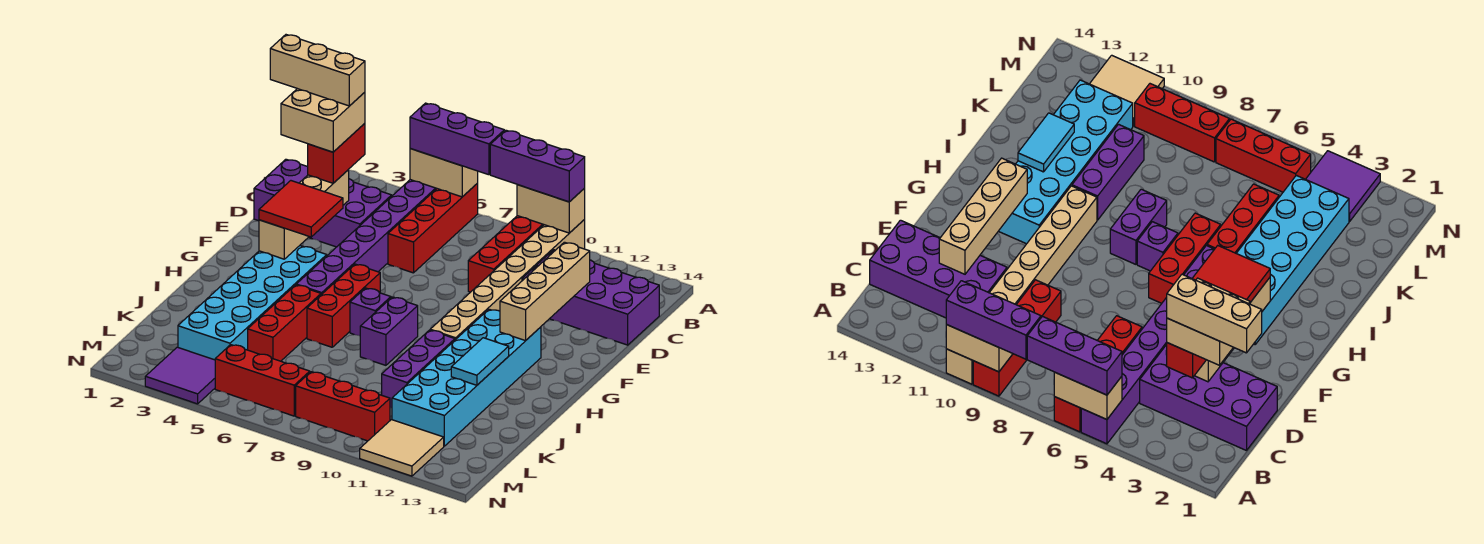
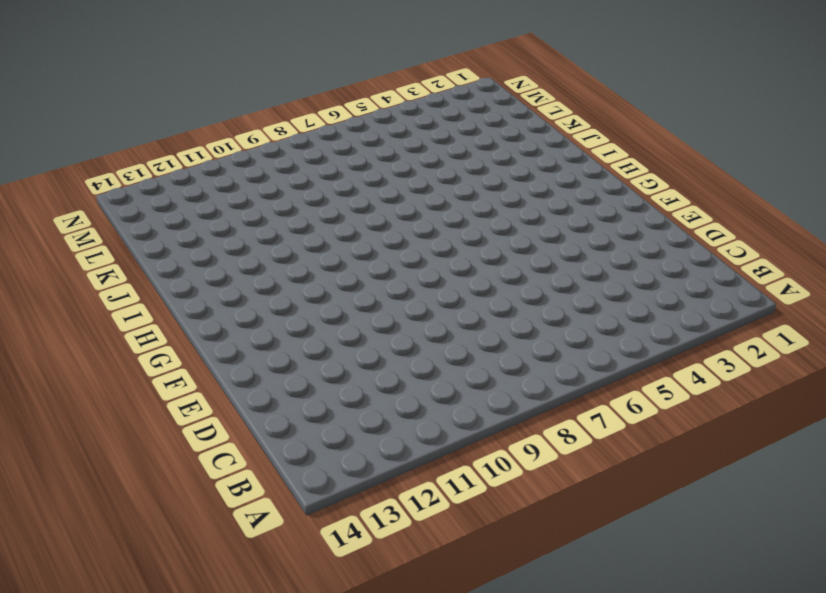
none -> purple brick A5:H5 level 1
none -> red brick A6:D6 level 1
none -> red brick A9:D9 level 1

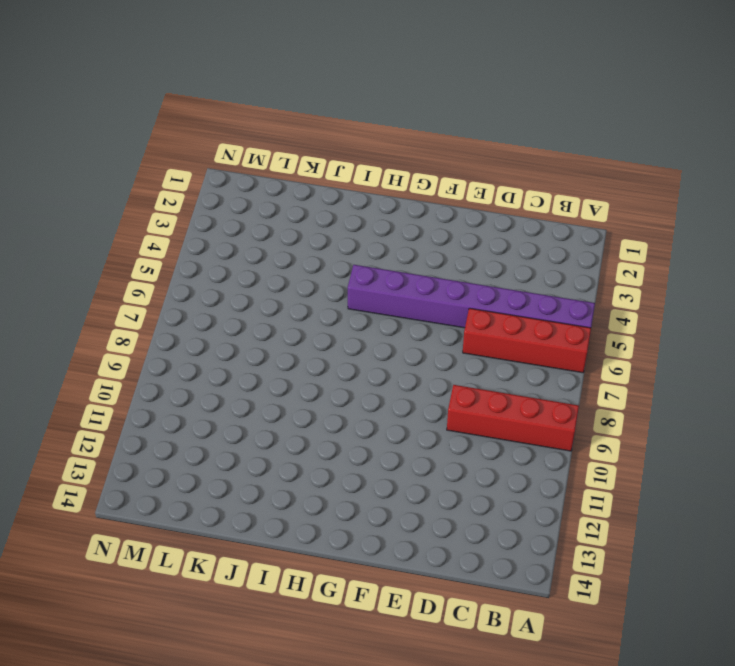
none -> tan brick A10:H10 level 1
none -> purple brick C1:D4 level 1
none -> purple brick C11:D14 level 1

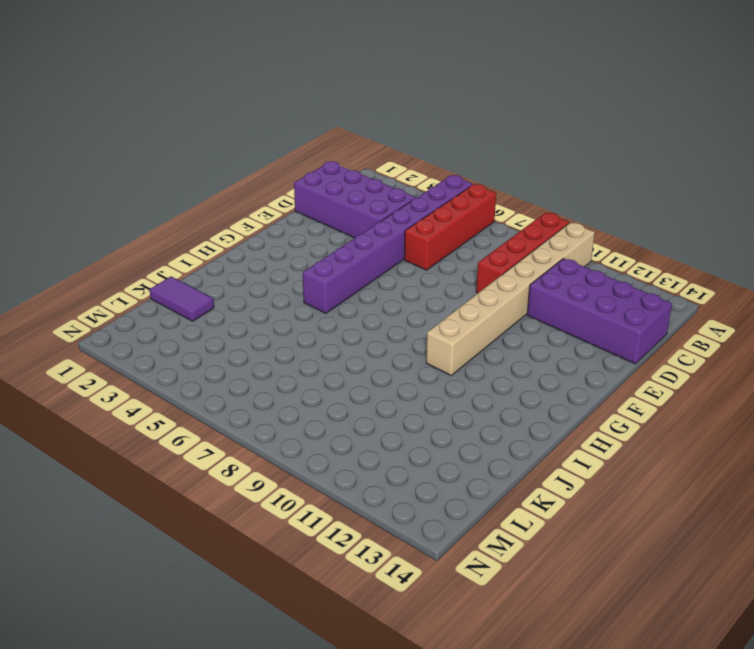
purple tile K1:K2 level 1 -> none
none -> cyan brick G3:L4 level 1
none -> red brick G6:I6 level 1
none -> cyan brick G11:L12 level 1

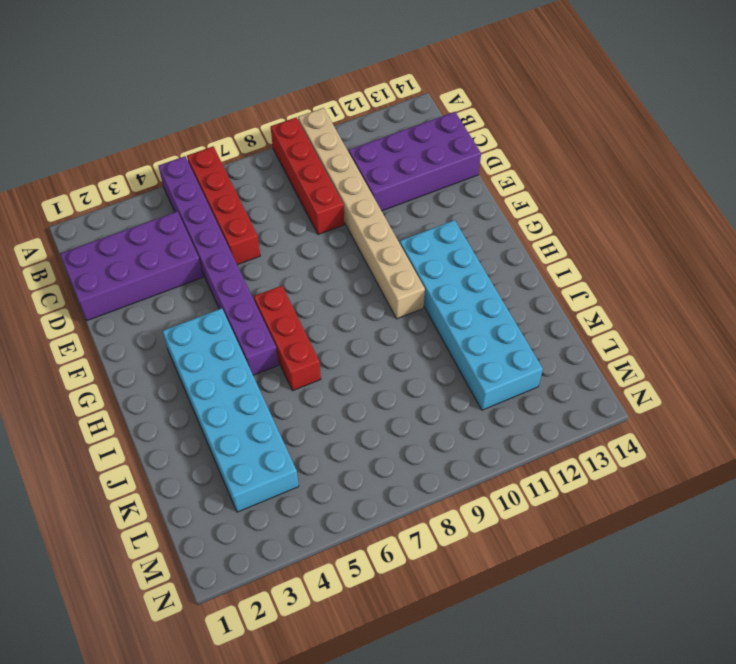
none -> purple brick H7 level 1
none -> purple brick H8:I8 level 1
none -> red brick I5:K5 level 1

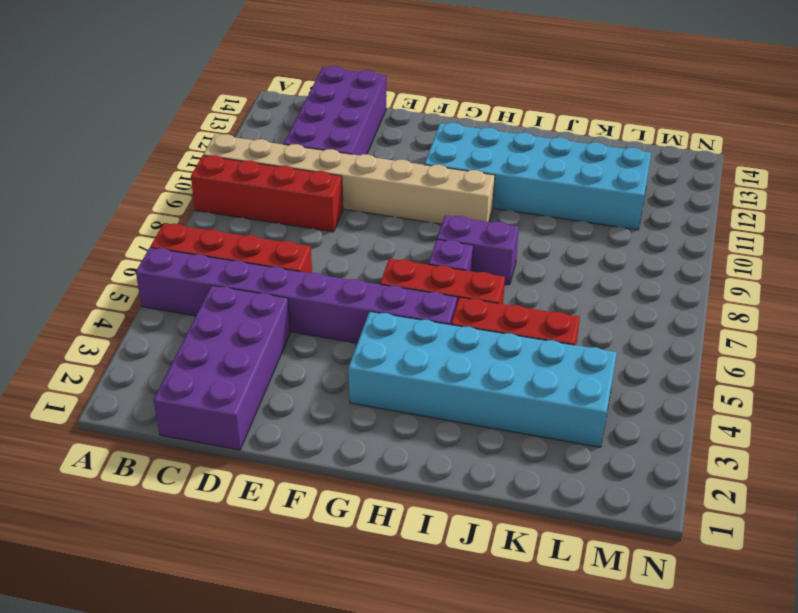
none -> purple brick I10:K10 level 1
none -> purple tile M3:N4 level 1
none -> red brick M5:M7 level 1

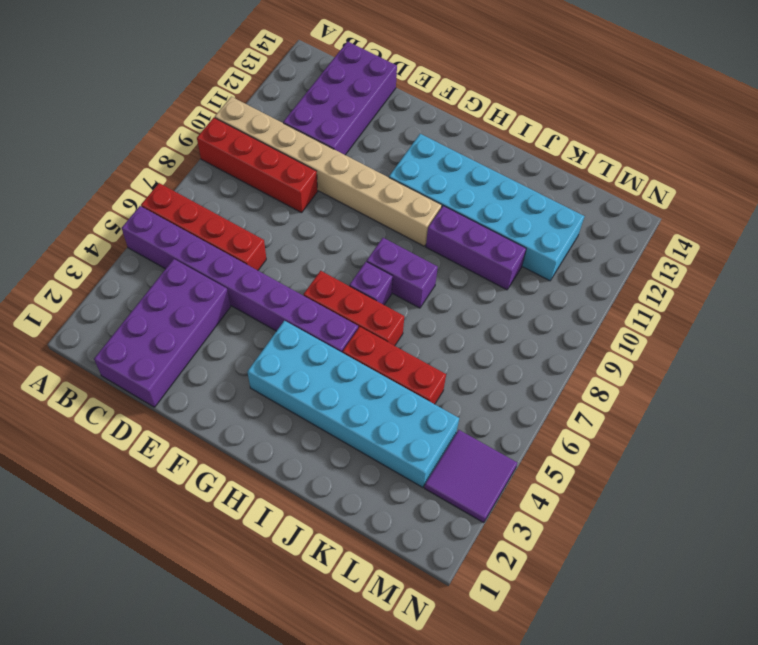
none -> red brick M5:M7 level 1
none -> red brick M8:M10 level 1
none -> tan tile M11:N12 level 1

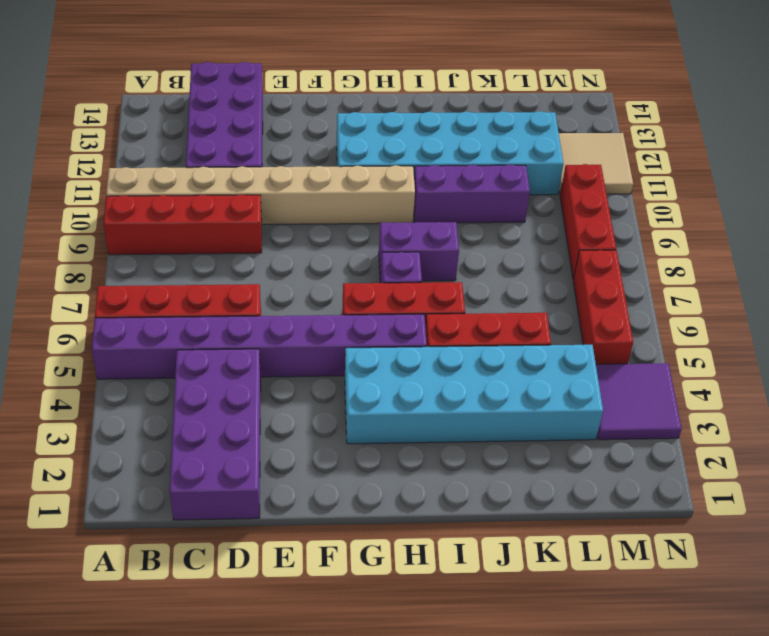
none -> tan brick A5:A6 level 2
none -> tan brick A9:A10 level 2
none -> tan brick D3:G3 level 2

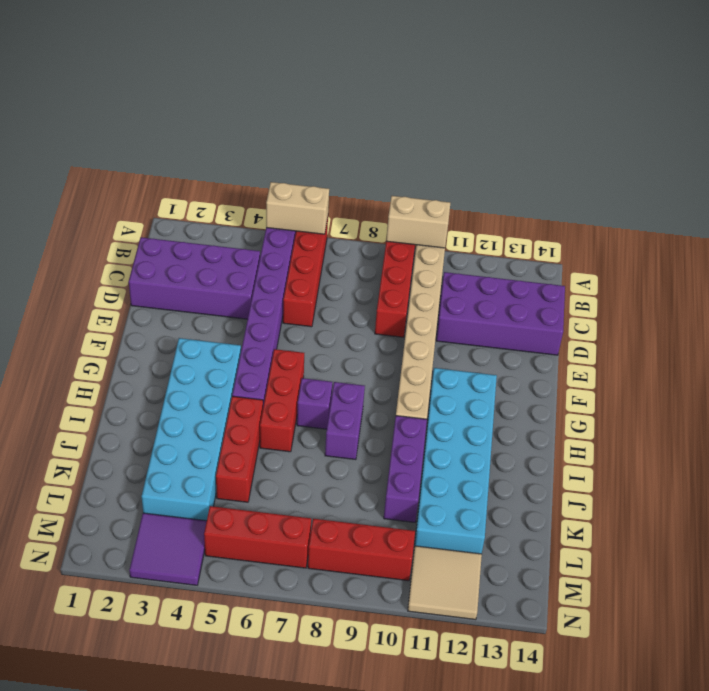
none -> tan brick D3:G3 level 2
none -> tan brick D12:G12 level 2
none -> cyan tile I12:J12 level 2

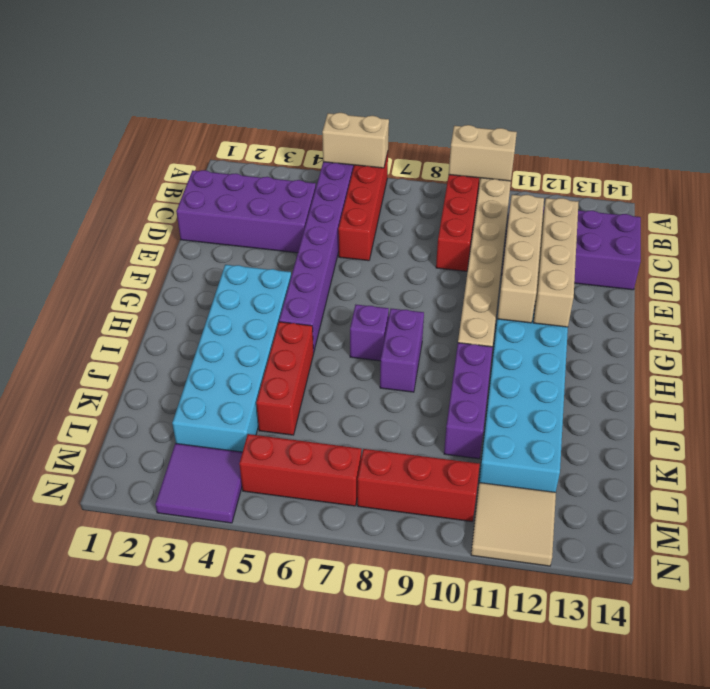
tan brick D11:G11 level 2 -> tan brick D3:G3 level 2
none -> red brick G6:I6 level 1
none -> cyan tile I12:J12 level 2
none -> purple brick A5:A7 level 3

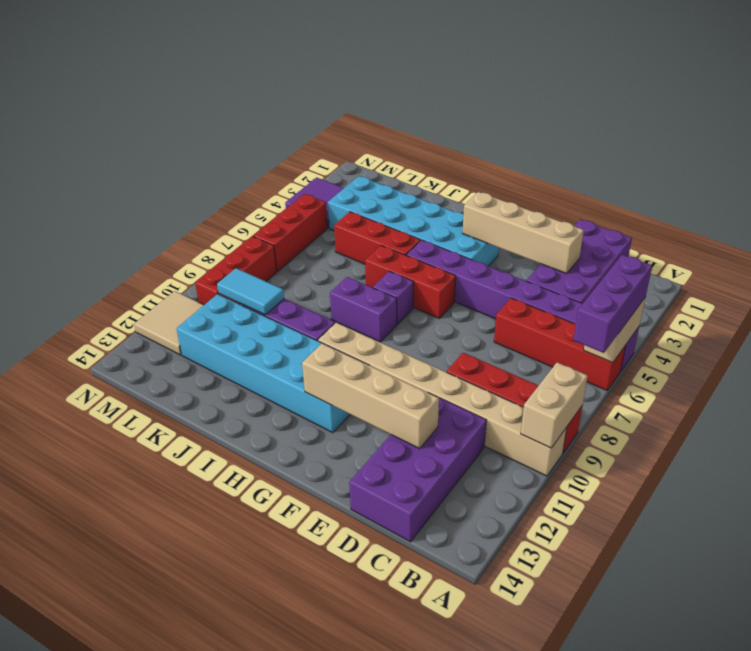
cyan tile K10:L10 level 2 -> cyan tile I12:J12 level 2
none -> purple brick A8:A10 level 3
none -> red brick C3:D3 level 3
none -> red tile F3:G4 level 3

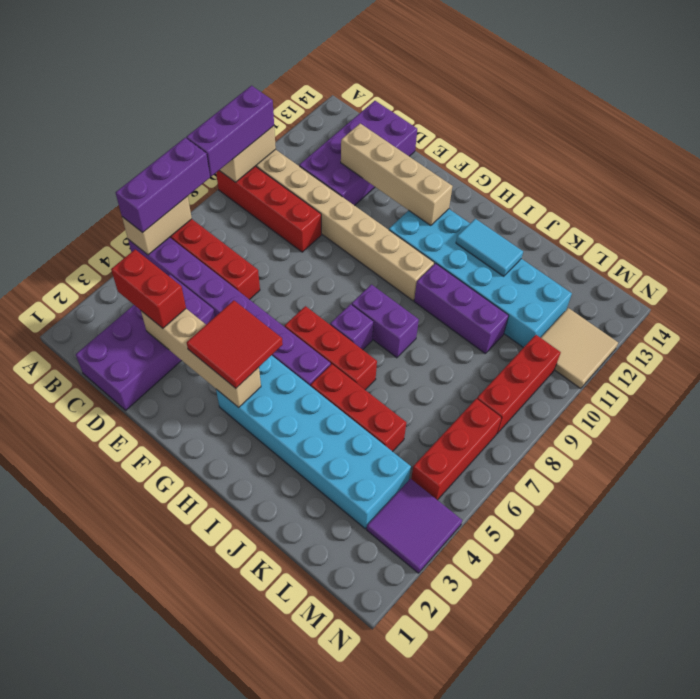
none -> tan brick C2:D3 level 4
none -> tan brick C1:C3 level 5

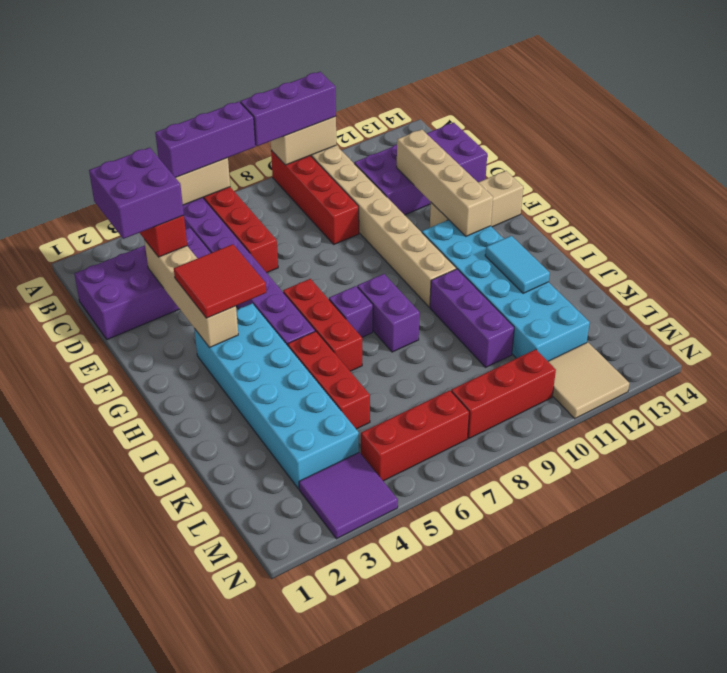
purple brick C2:D3 level 4 -> tan brick C2:D3 level 4
tan brick F12:F14 level 1 -> tan brick C1:C3 level 5

